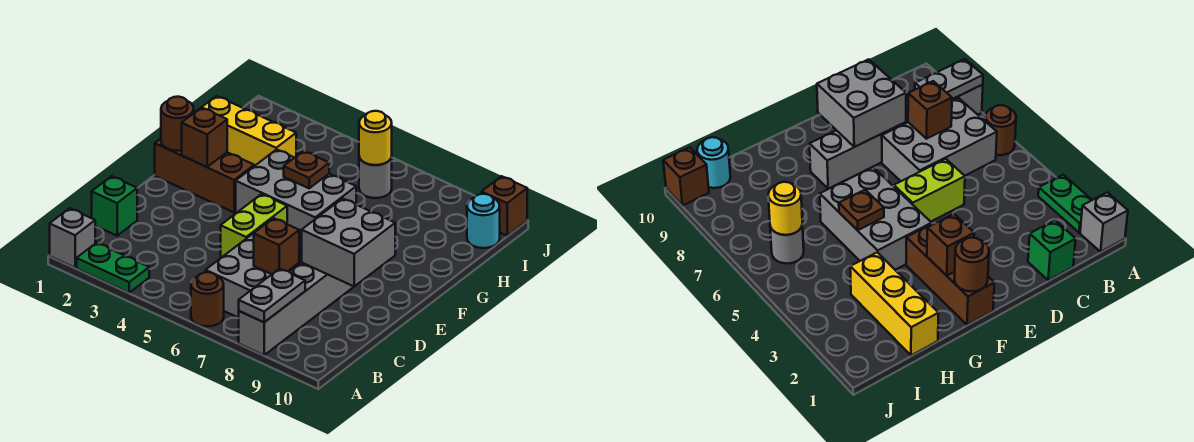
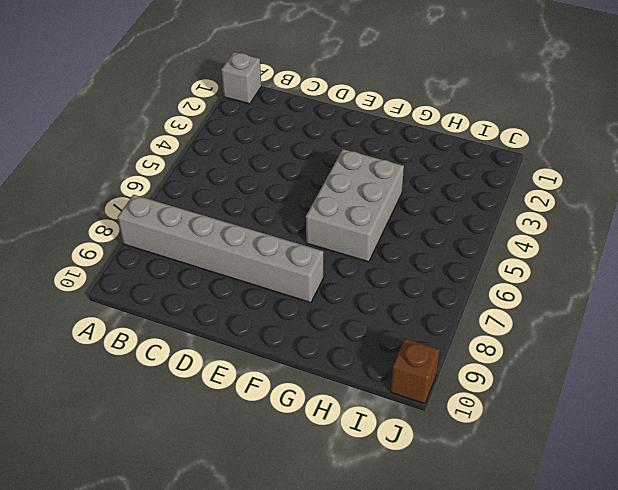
none -> green plate A2:A3 level 1
none -> brown round brick A6 level 1
none -> grey brick B6:D7 level 1

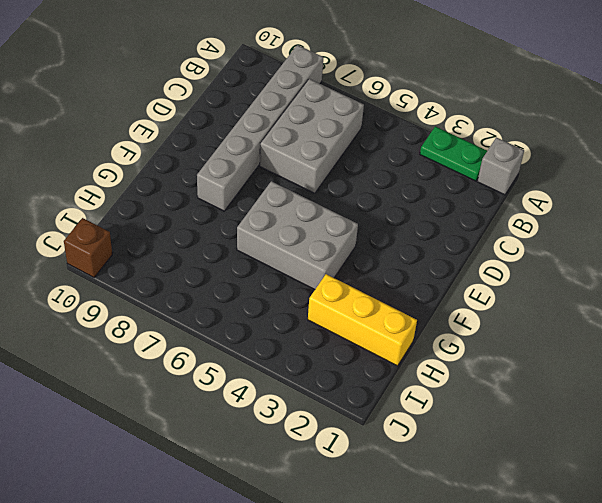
none -> brown round brick A6 level 1
none -> green brick C1 level 1
none -> lime brick D5:E5 level 1

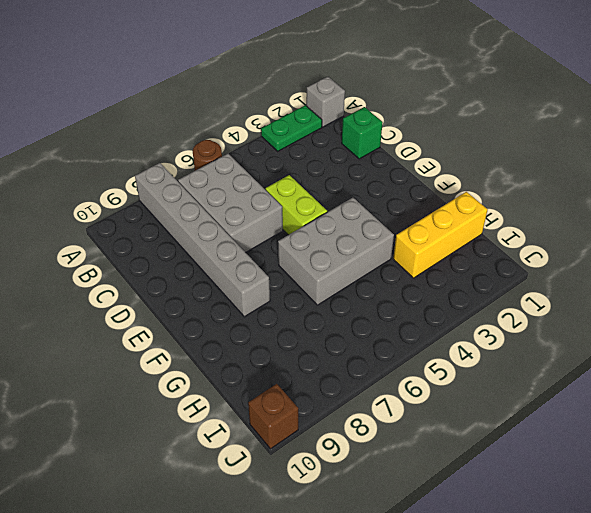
none -> brown brick F1:F3 level 1
none -> grey round brick I6 level 1
none -> cyan round brick I10 level 1

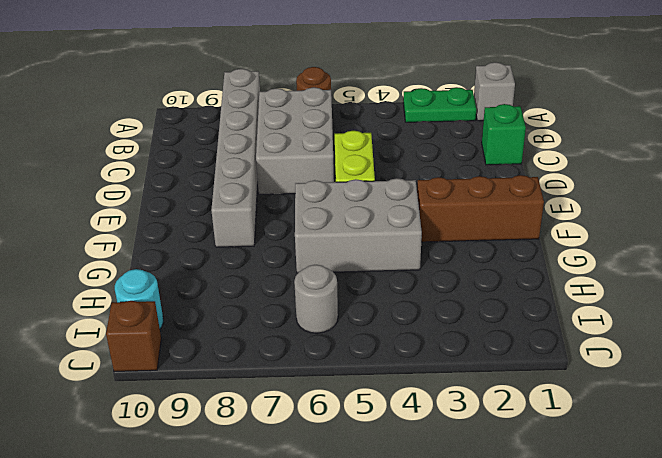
none -> yellow brick H1:H3 level 1
none -> grey plate A8:B8 level 2
none -> brown brick C7 level 2

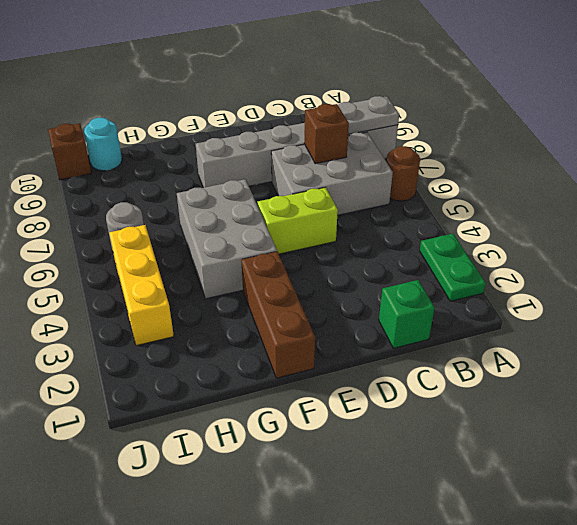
yellow brick I3:I5 level 1 -> yellow brick H1:H3 level 1
none -> grey brick A1 level 1
none -> grey brick D8:E9 level 2
none -> brown round brick F1 level 2

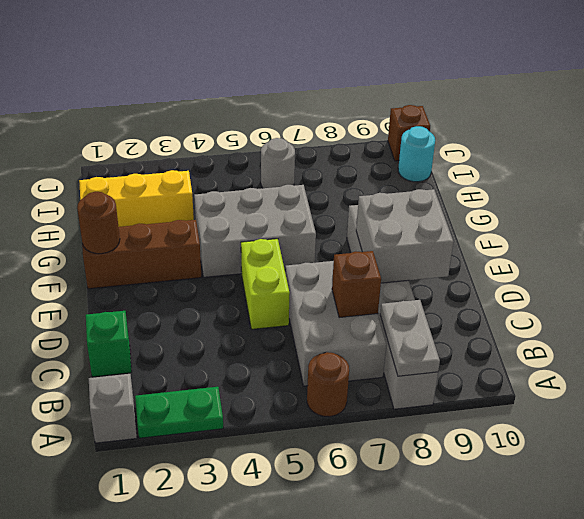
none -> brown brick F2 level 2
none -> brown plate G5 level 2
none -> yellow round brick I6 level 2

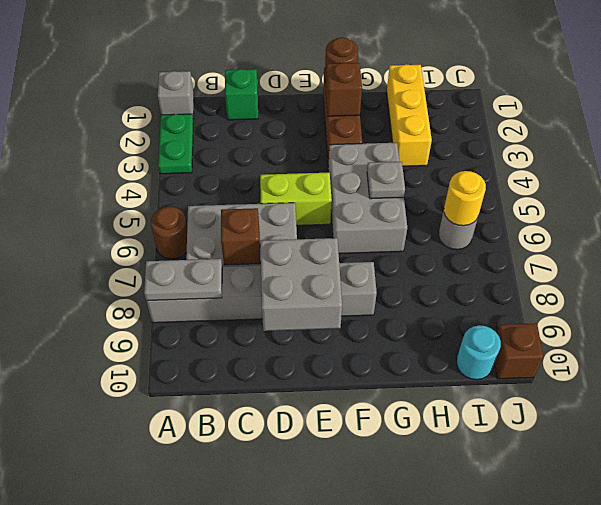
grey plate G5 level 2 -> brown plate G5 level 2

